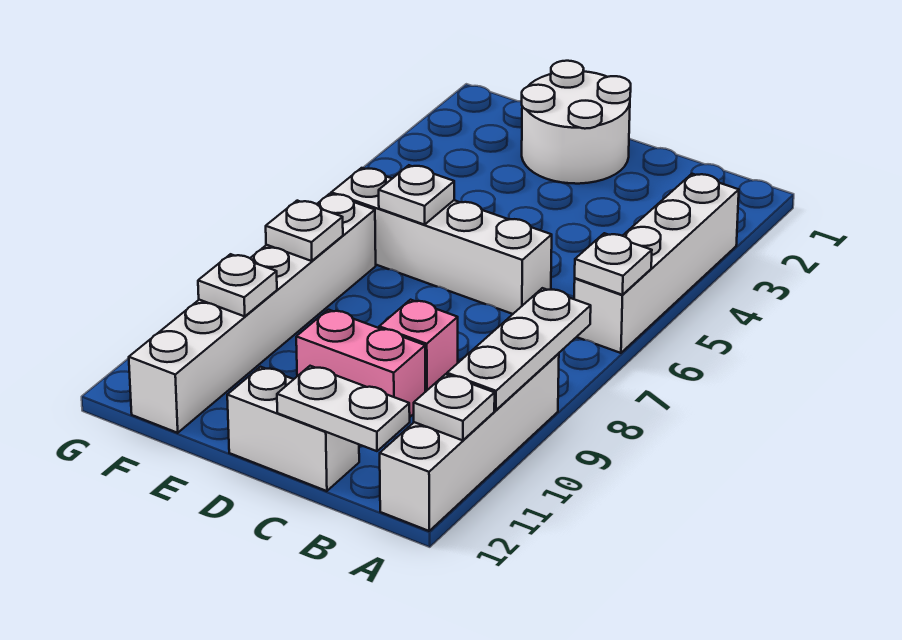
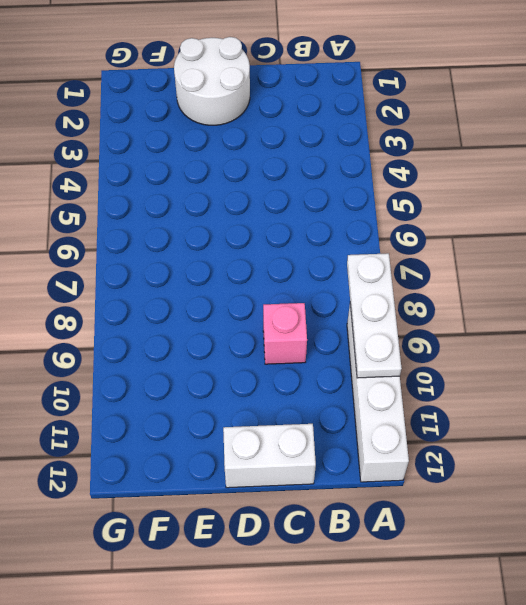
none -> white brick A3:A6 level 1
none -> white brick C6:F6 level 1
none -> pink brick C10:D10 level 1

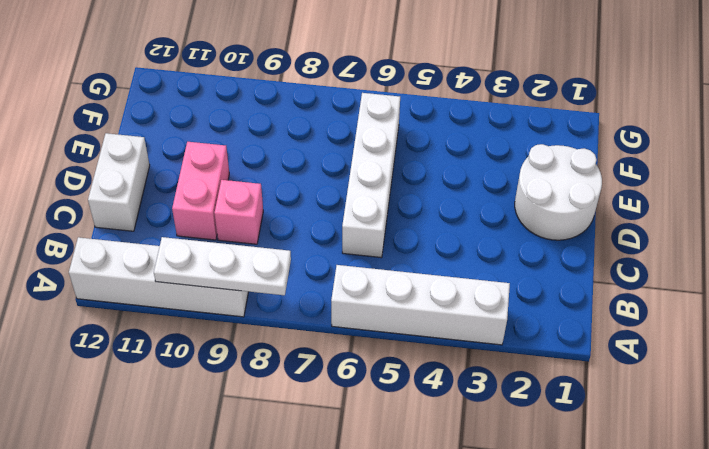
none -> white brick F7:F12 level 1
none -> white plate A6 level 2
none -> white plate A11 level 2

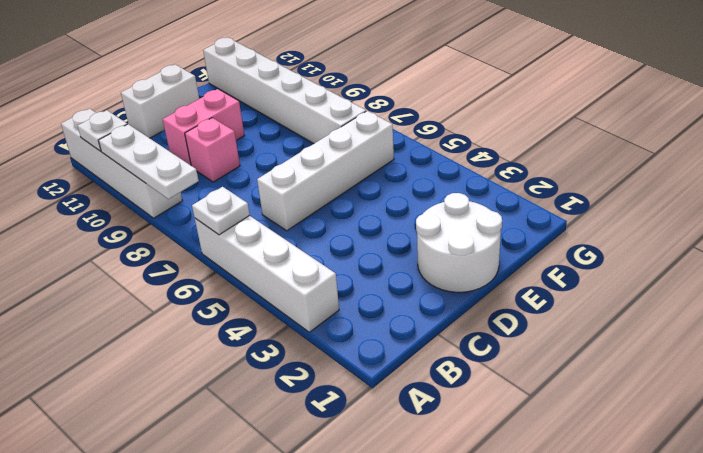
none -> white plate B12:C12 level 2
none -> white plate E6 level 2
none -> white plate F8 level 2

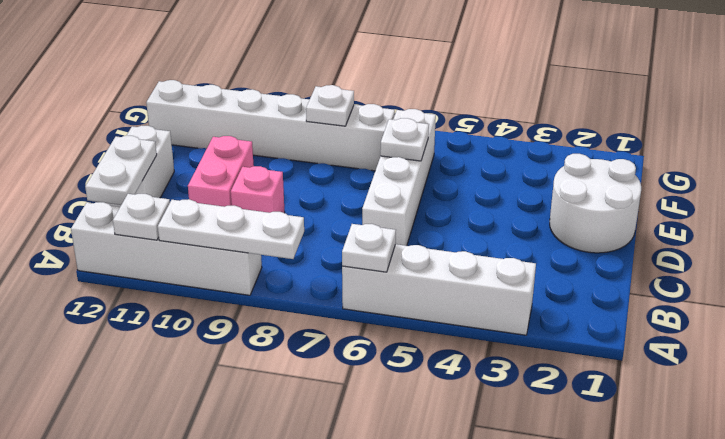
none -> white plate F10 level 2

